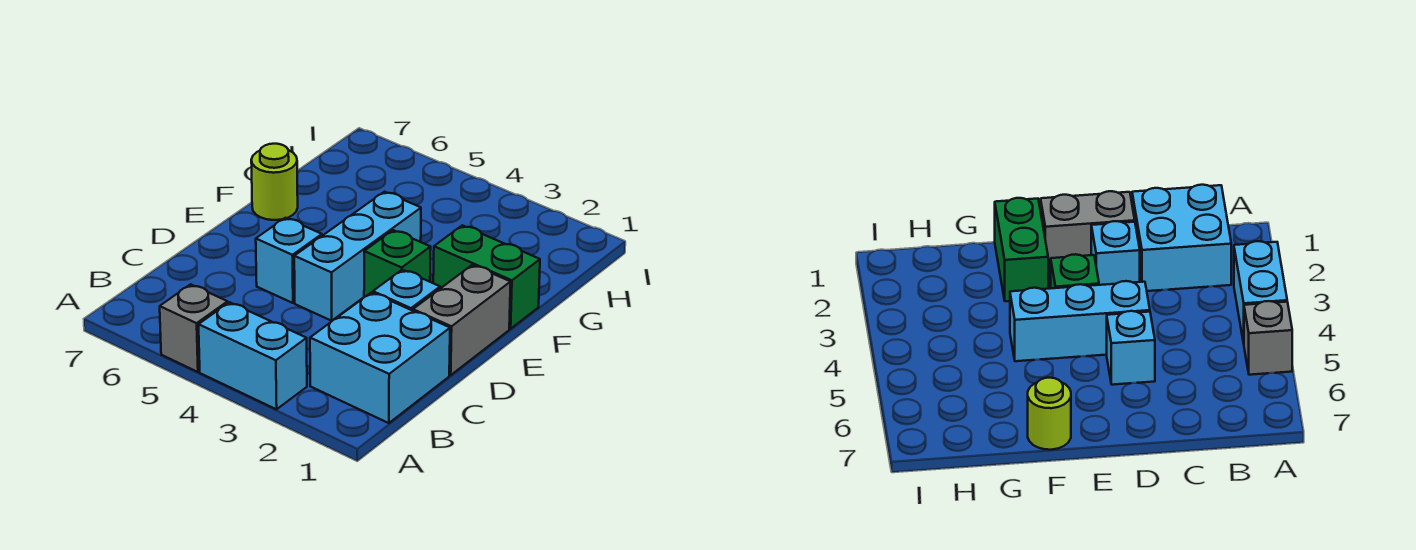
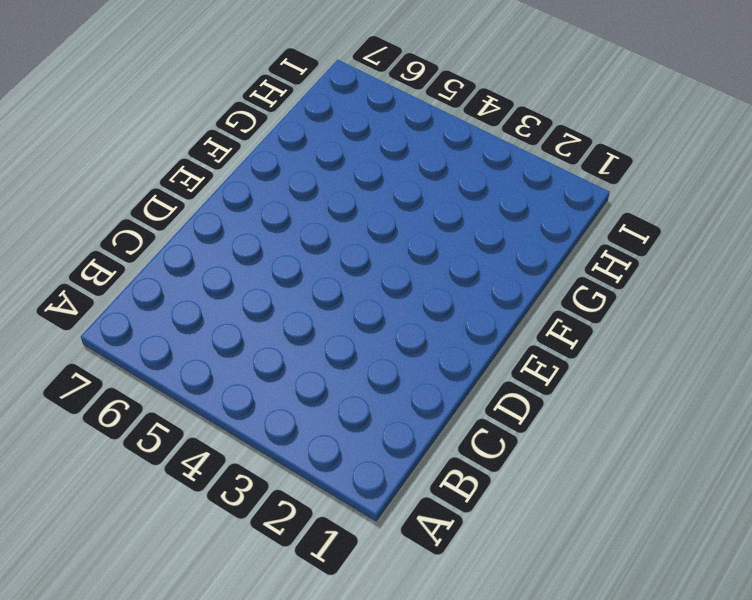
none -> cyan brick A3:A4 level 1
none -> grey brick A5 level 1

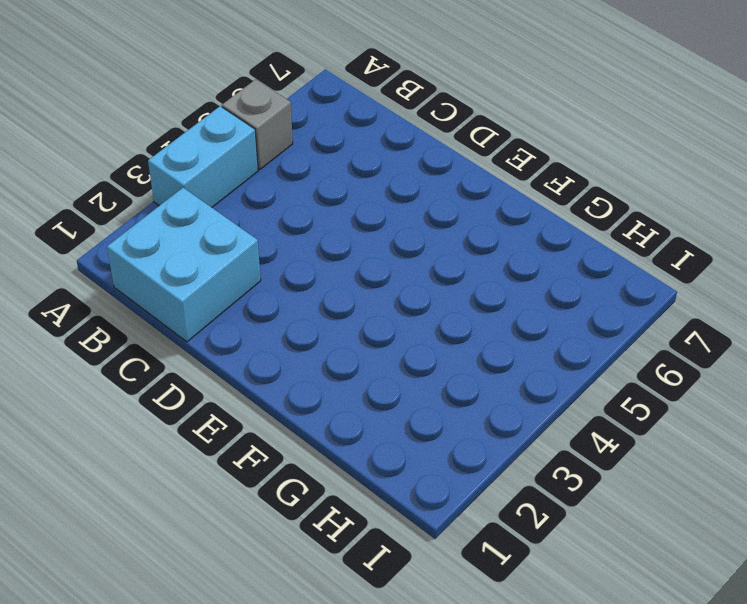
none -> grey brick D1:E1 level 1
none -> cyan brick D2 level 1

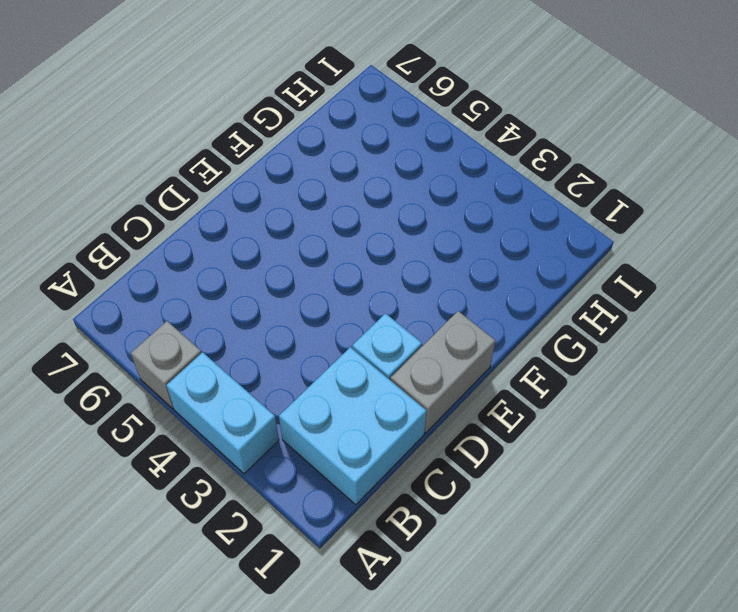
none -> cyan brick D4:F4 level 1
none -> cyan brick D5 level 1

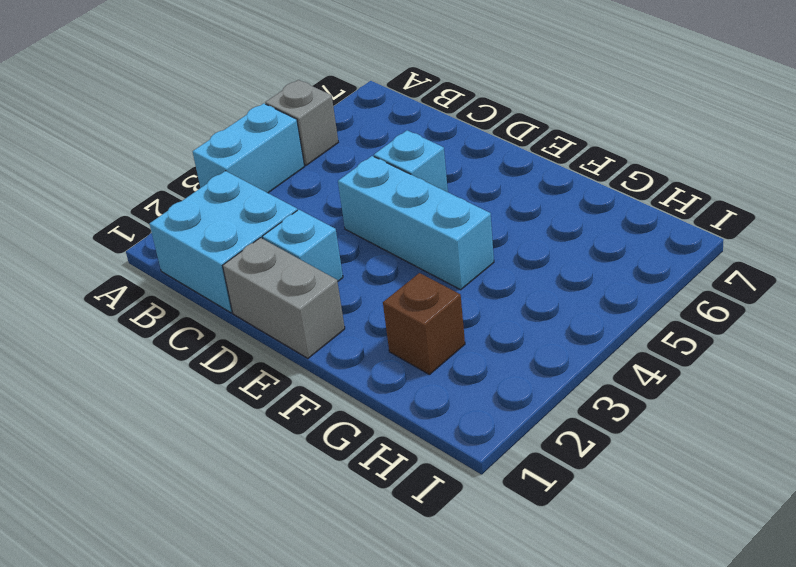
brown brick G2 level 1 -> none
none -> green brick E3 level 1
none -> green brick F1:F2 level 1

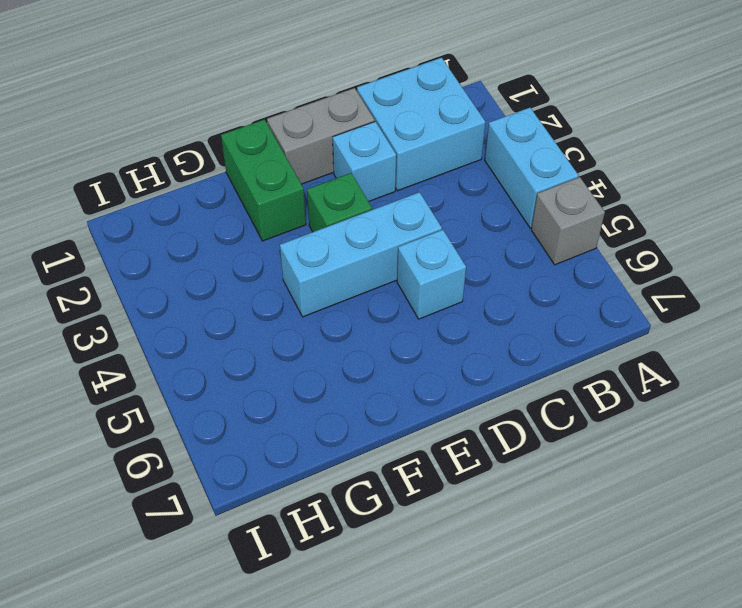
none -> lime round brick F7 level 1

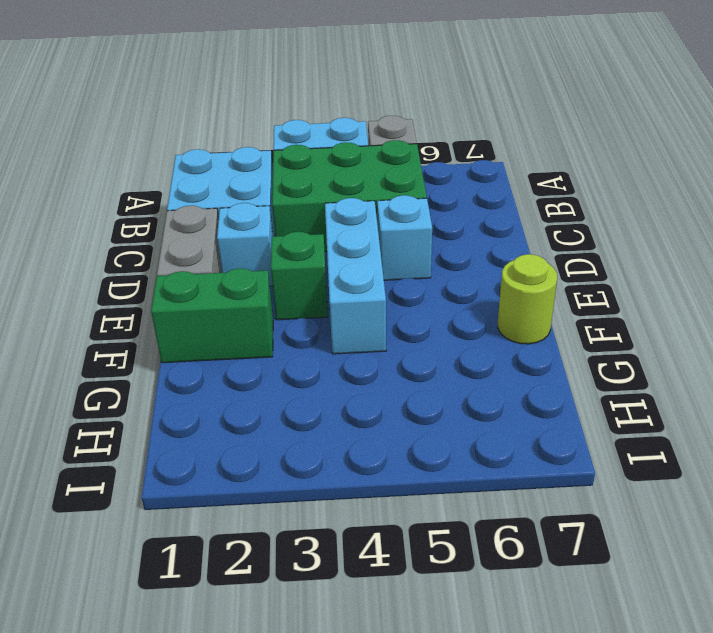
green brick B3:C5 level 1 -> none

